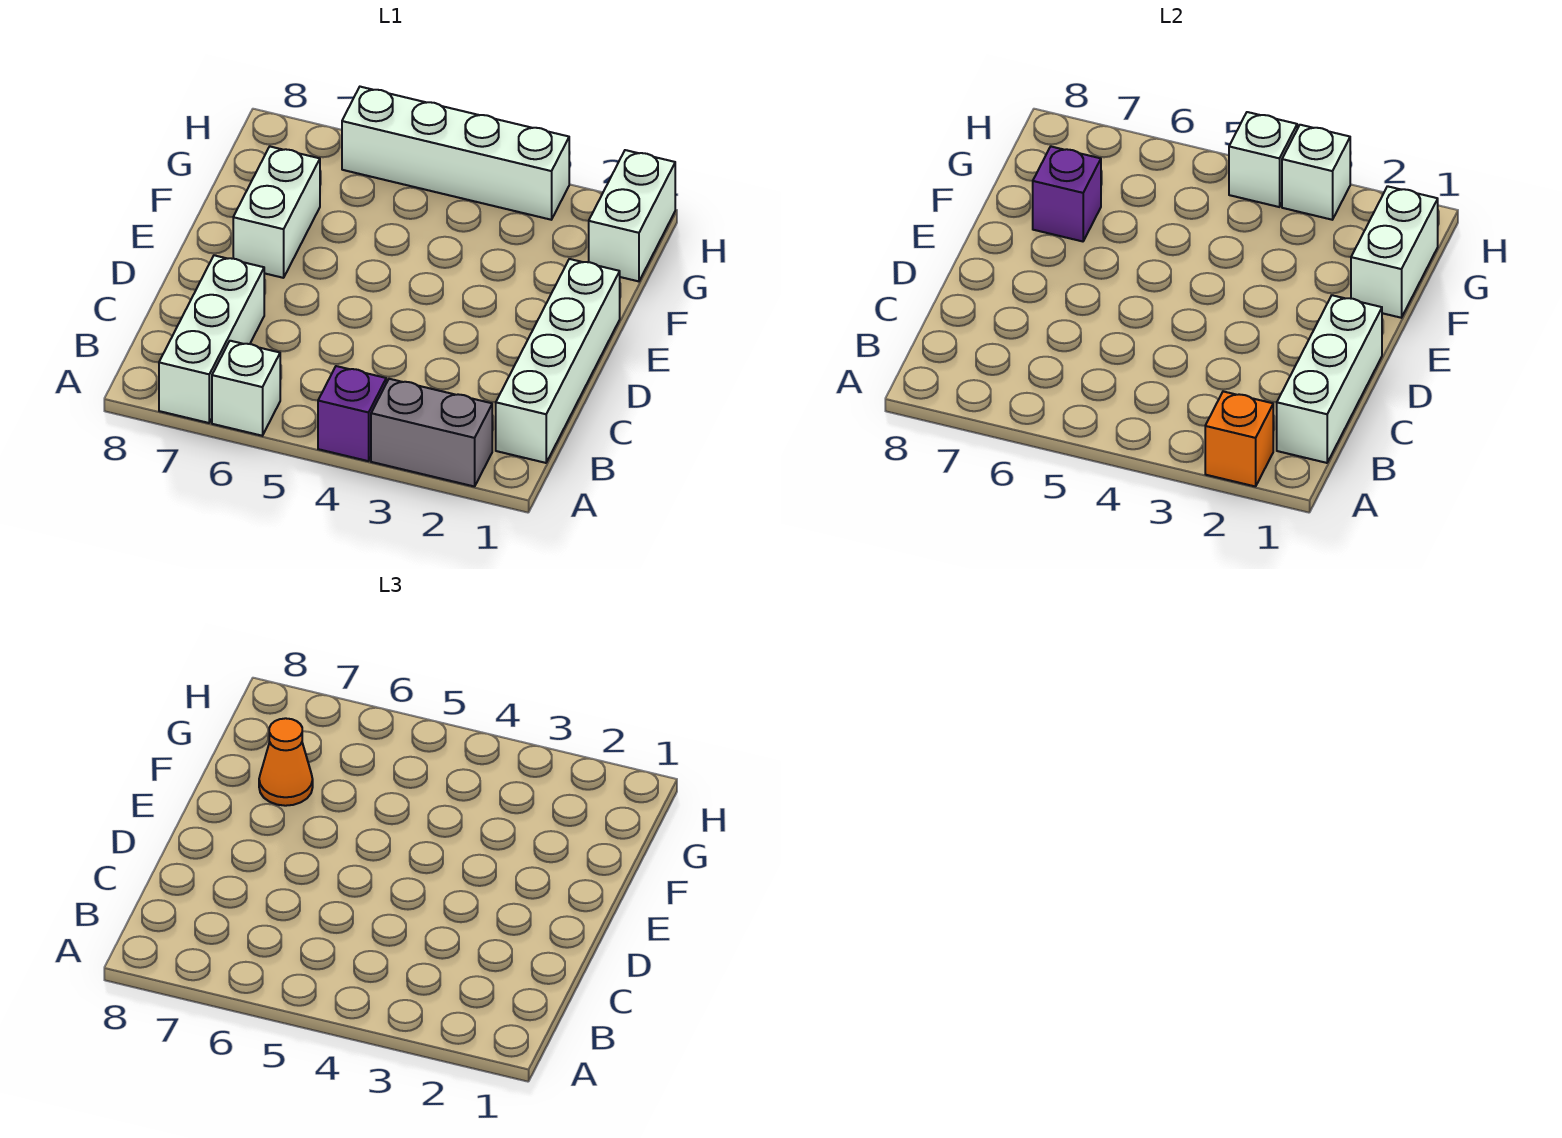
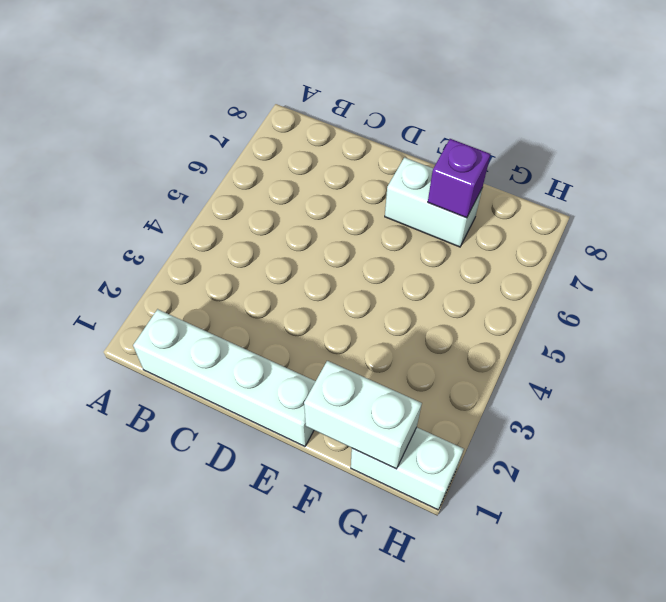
none -> grey brick A2:A3 level 1
none -> purple brick A4 level 1
none -> white brick A6 level 1

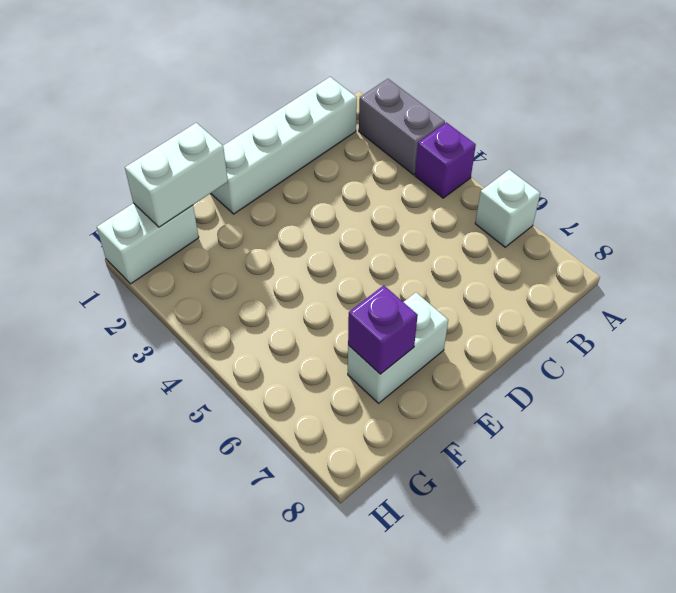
none -> white brick A7:C7 level 1
none -> white brick H3:H6 level 1
none -> orange brick A2 level 2

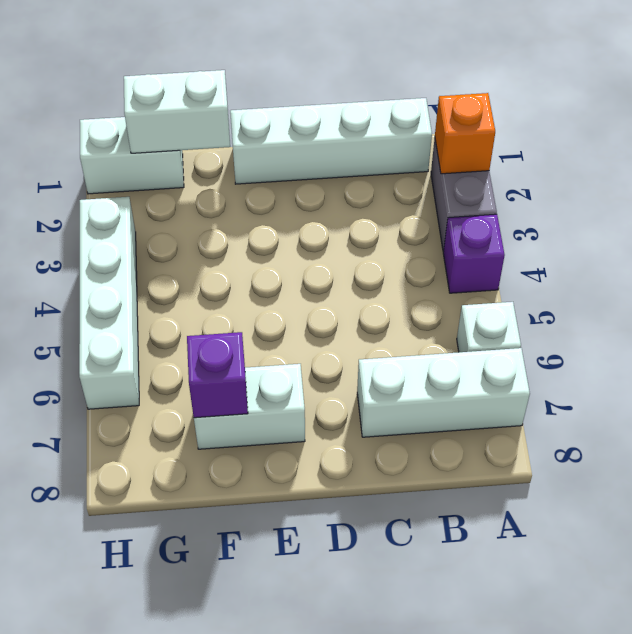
none -> white brick B1:D1 level 2
none -> white brick H3 level 2
none -> white brick H4 level 2

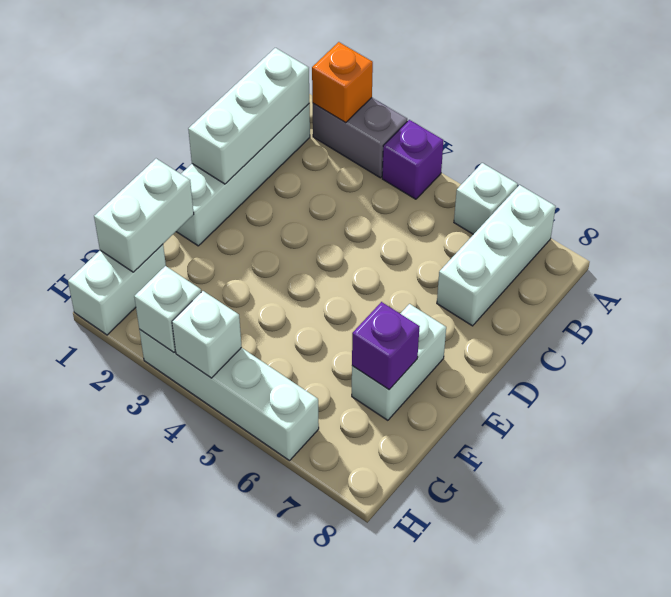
none -> orange cone F7 level 3

